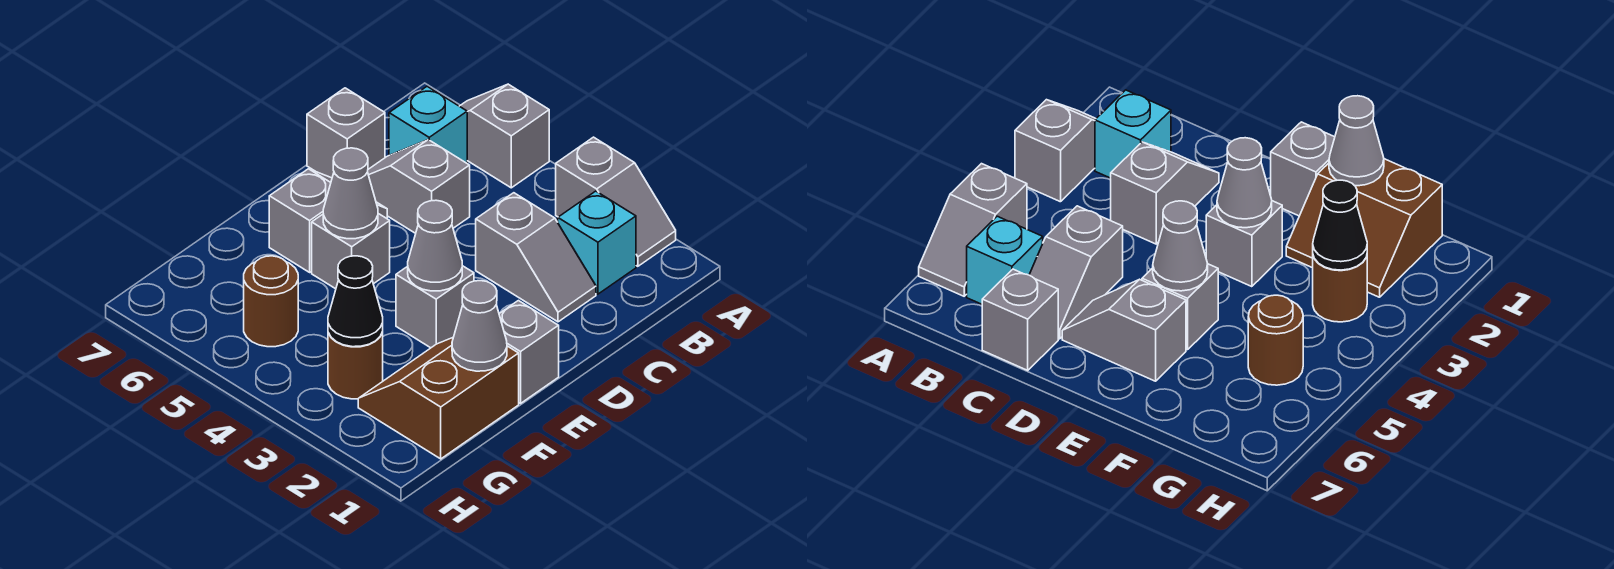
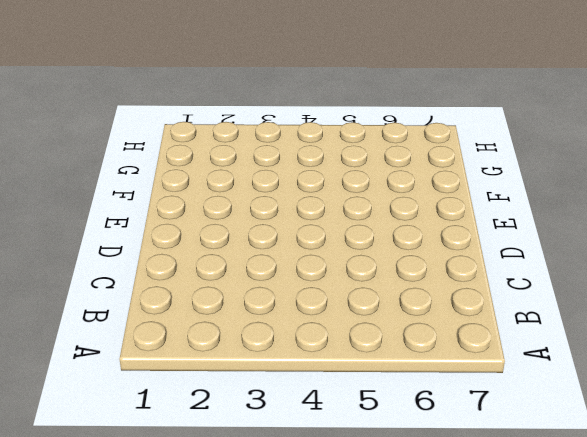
none -> grey slope A2:A3 level 1 top 3
none -> grey slope A5:A6 level 1 top 5
none -> cyan brick B2 level 1

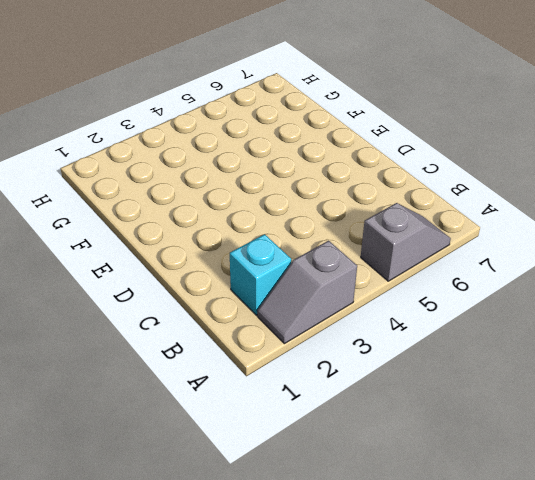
none -> cyan brick B6 level 1
none -> grey slope C2:C3 level 1 top 3
none -> grey slope C5:C6 level 1 top 5

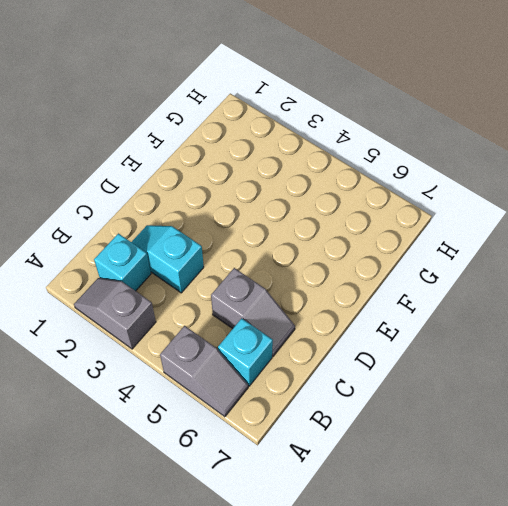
cyan slope C2:C3 level 1 top 3 -> grey slope C2:C3 level 1 top 3
none -> grey brick C7 level 1
none -> grey slope D6:E6 level 1 top E
none -> grey brick E1 level 1

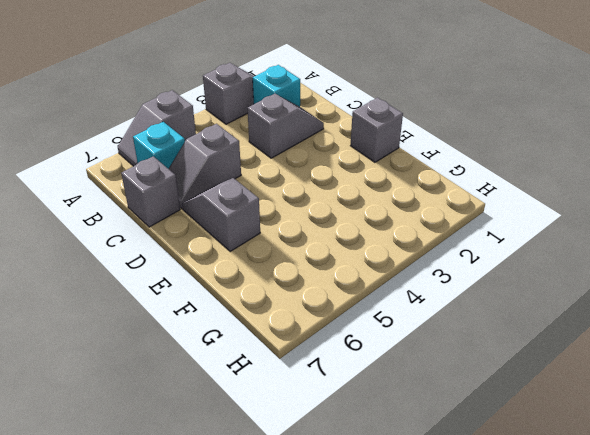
none -> grey brick E3 level 1
none -> grey brick E5 level 1
none -> brown slope F1:G2 level 1 top 1

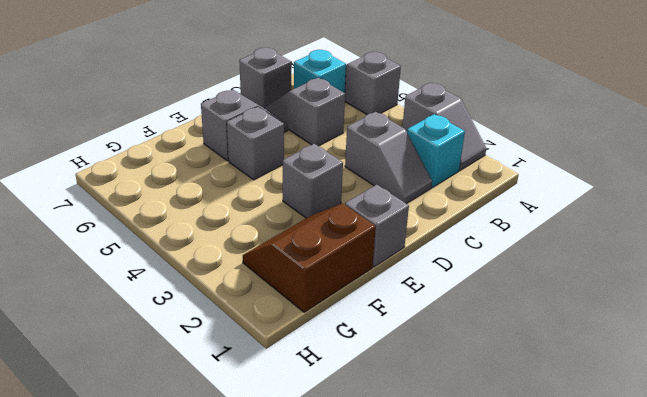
none -> brown round brick G3 level 1
none -> brown round brick G5 level 1
none -> grey cone E3 level 2

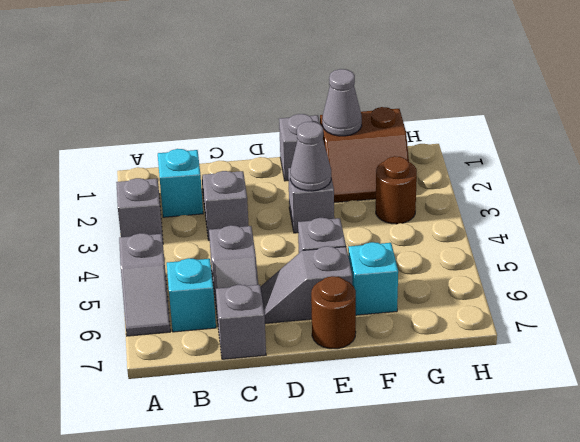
brown round brick E7 level 1 -> brown round brick G5 level 1
cyan brick F6 level 1 -> none
none -> grey cone E5 level 2
none -> black cone G3 level 2

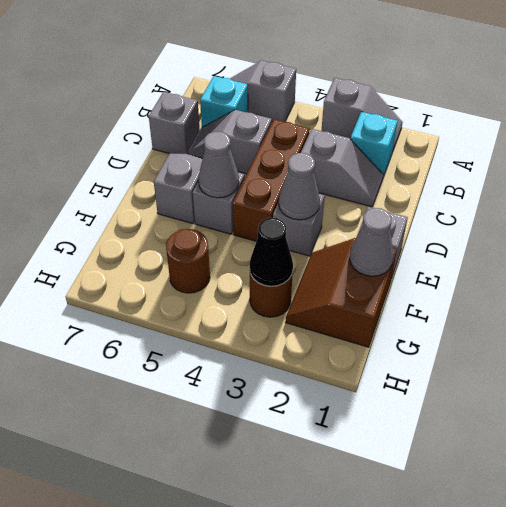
brown brick C4:E4 level 1 -> none

